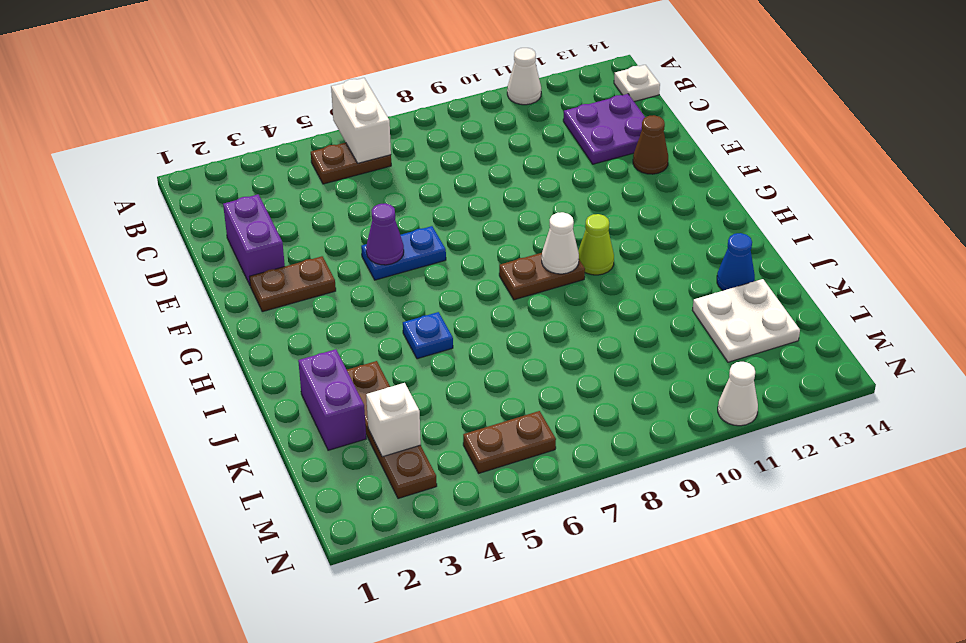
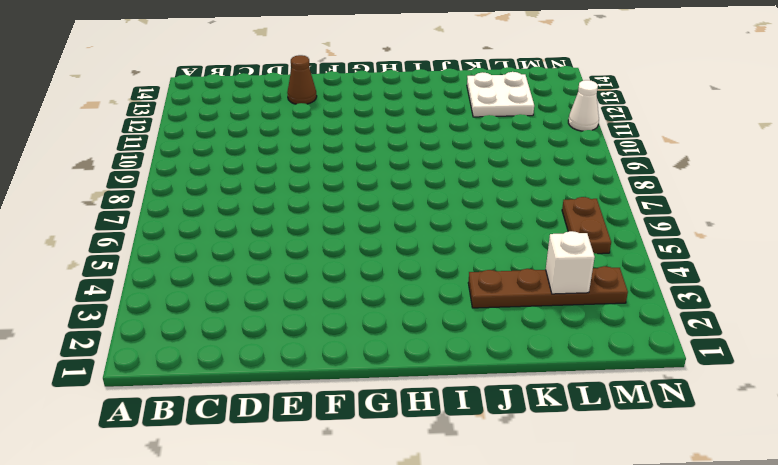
none -> white cone A11 level 1
none -> brown plate B5:B6 level 1
none -> white plate B14 level 1

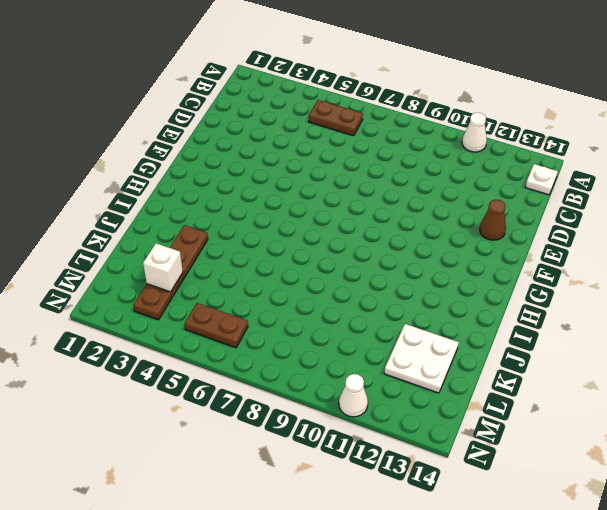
none -> purple plate C12:D13 level 1
none -> purple brick D2:E2 level 1
none -> brown plate F2:F3 level 1

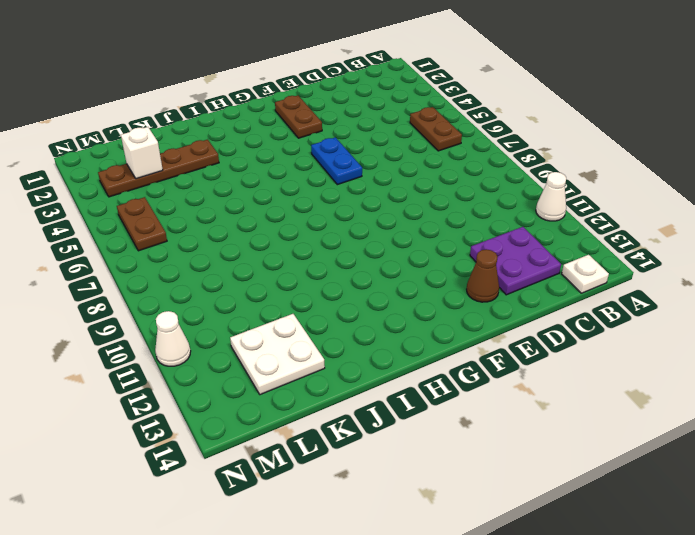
none -> purple brick D2:E2 level 1
none -> brown plate H8:H9 level 1
none -> lime cone H10 level 1

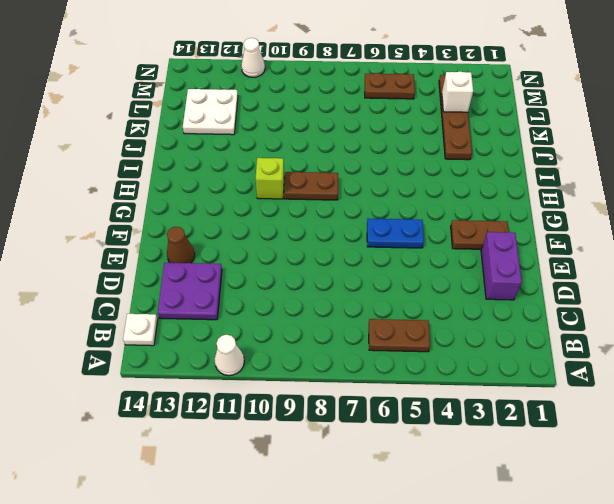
lime brick H10 level 1 -> lime cone H10 level 1
none -> blue plate I5 level 1
none -> purple brick J2:K2 level 1
none -> blue cone J13 level 1

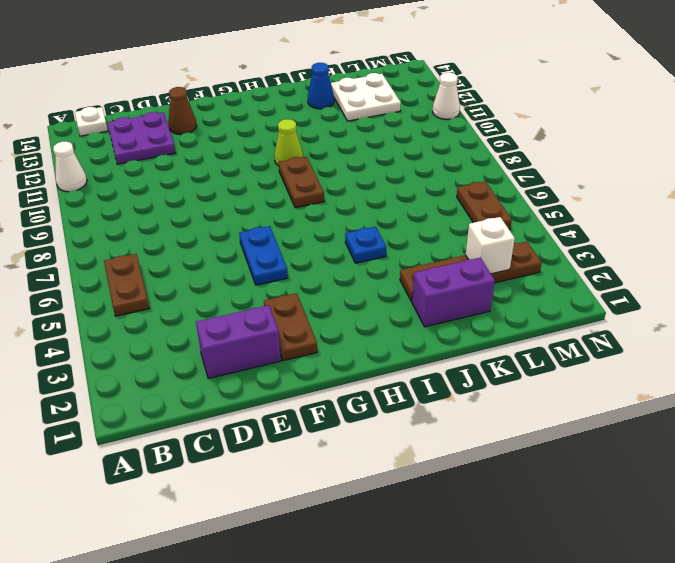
none -> white brick A6:B6 level 2
none -> purple cone F5 level 2
none -> white cone H9 level 2

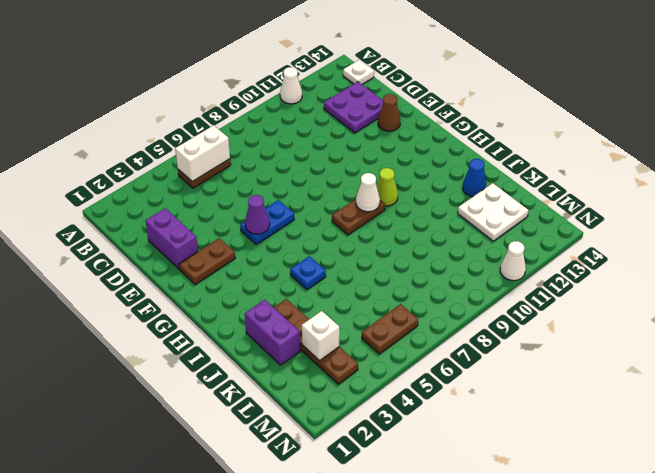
white brick B5:B6 level 2 -> white brick A6:B6 level 2

